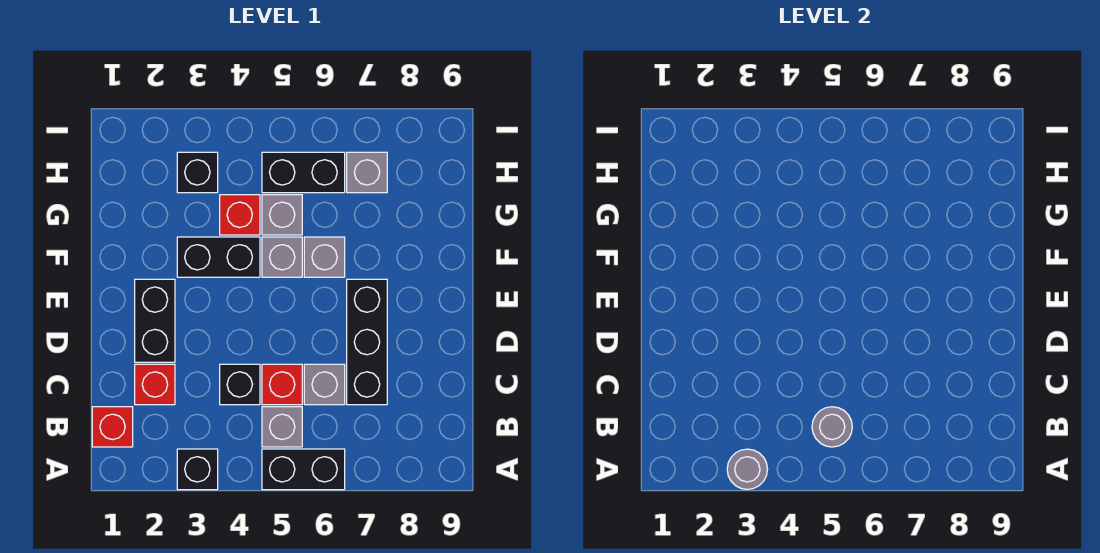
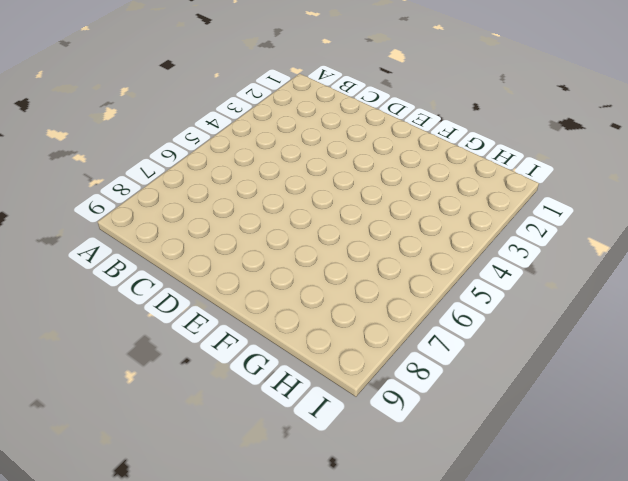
none -> black brick A3 level 1
none -> black brick A5:A6 level 1
none -> red brick B1 level 1

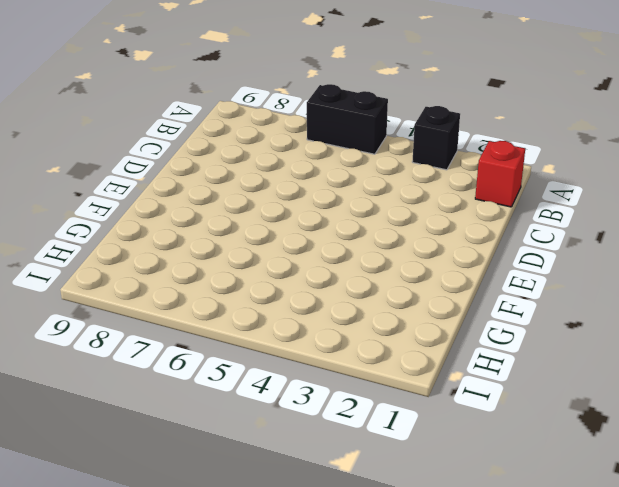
none -> grey brick B5 level 1
none -> red brick C2 level 1
none -> black brick C4 level 1

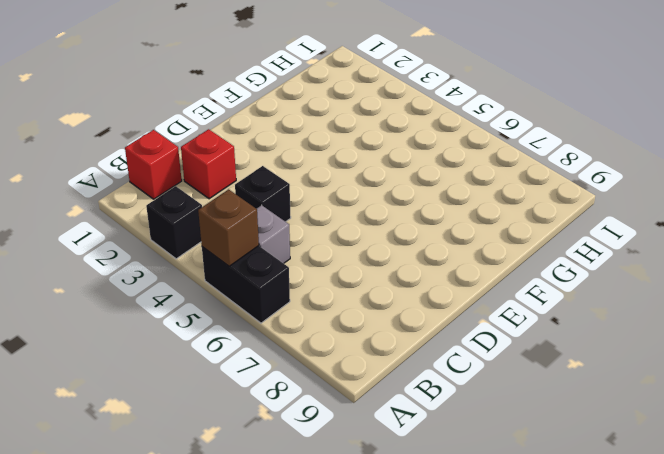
brown brick A5 level 2 -> none
none -> red brick C5 level 1
none -> grey brick C6 level 1
none -> black brick C7:E7 level 1

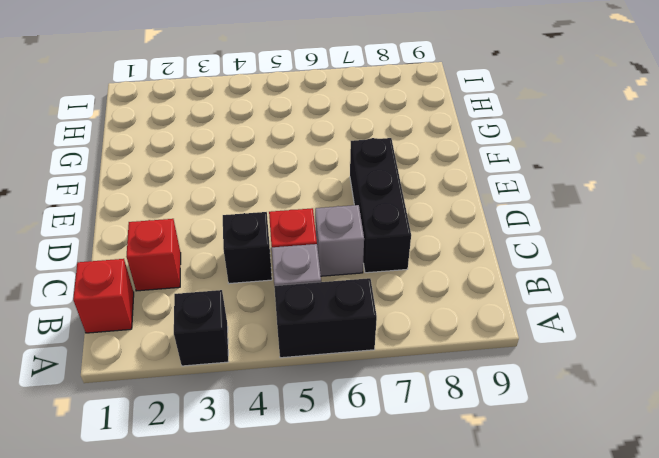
none -> black brick D2:E2 level 1
none -> black brick F3:F4 level 1
none -> grey brick F5 level 1

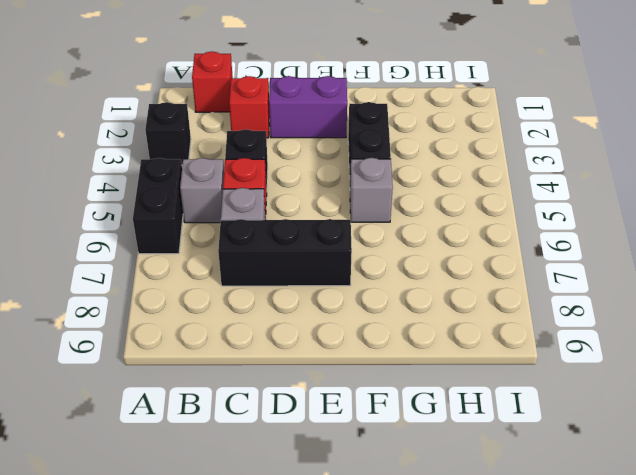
purple brick D2:E2 level 1 -> black brick D2:E2 level 1
none -> grey brick F6 level 1
none -> red brick G4 level 1
none -> grey brick G5 level 1

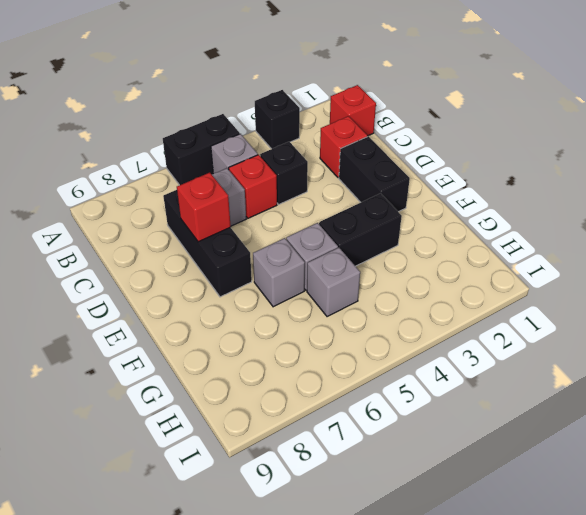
red brick D7 level 2 -> red brick G4 level 1
none -> black brick H3 level 1
none -> black brick H5:H6 level 1
none -> grey brick H7 level 1

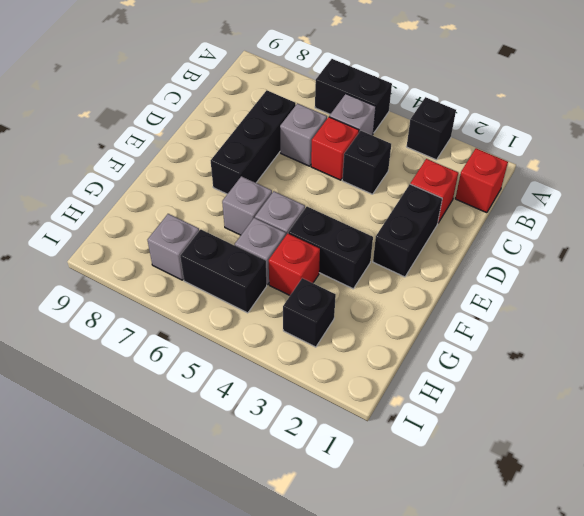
none -> grey round brick A3 level 2
none -> grey round brick B5 level 2

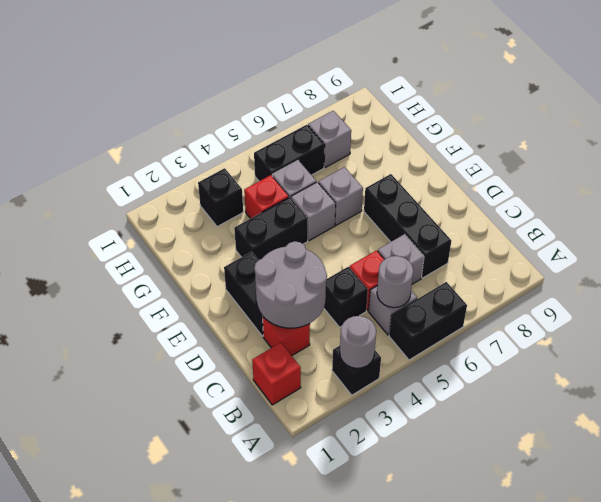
grey round brick C2:D3 level 2 -> none

